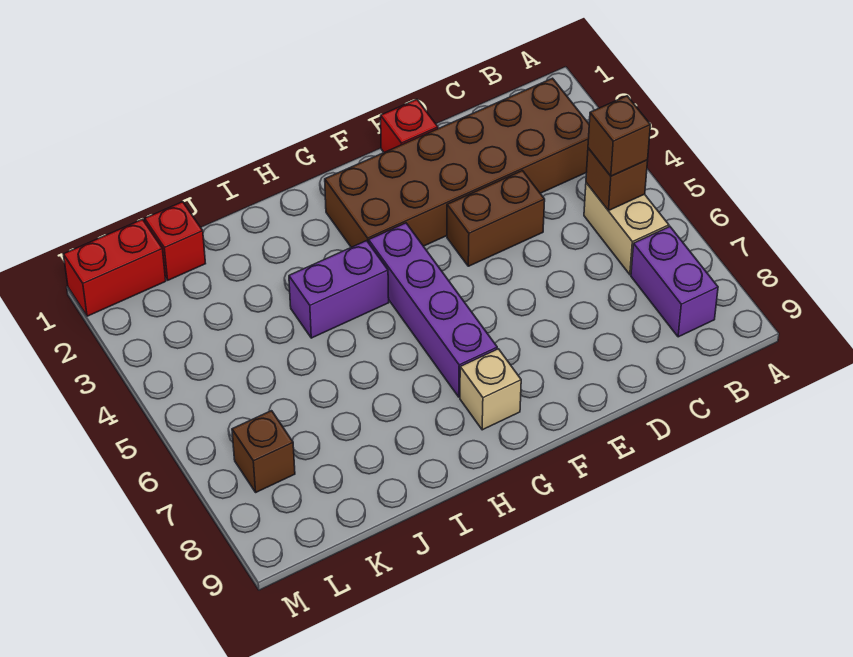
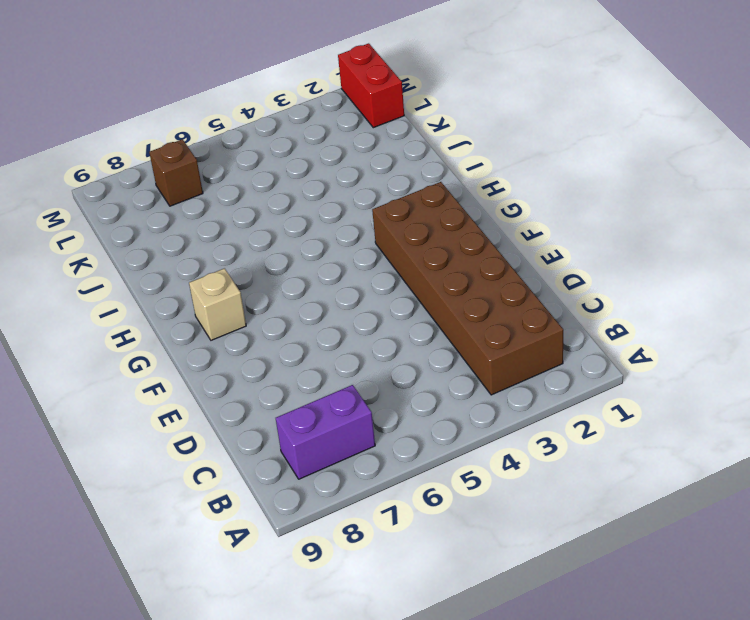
none -> tan brick B5:B6 level 1
none -> brown brick D4:E4 level 1
none -> red brick E1 level 1

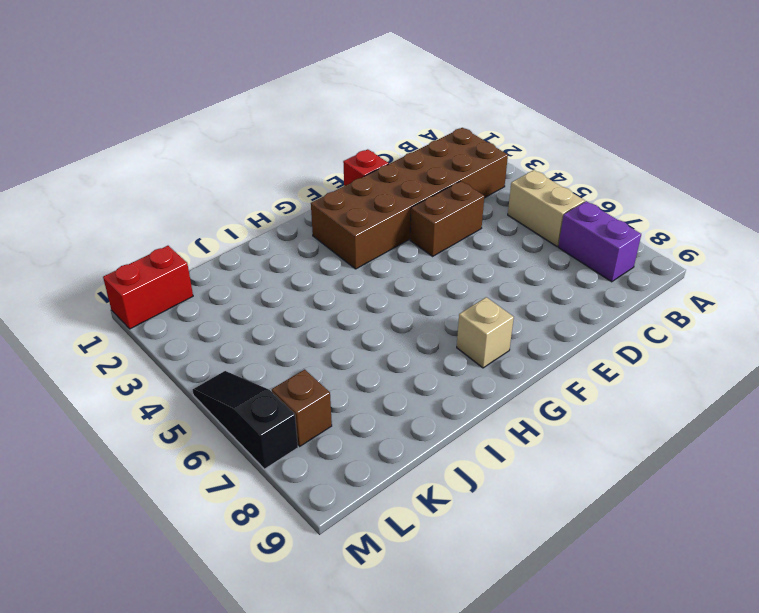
black slope M5:M7 level 1 top 7 -> none
none -> purple brick G4:G7 level 1
none -> purple brick H4:I4 level 1
none -> red brick K1 level 1

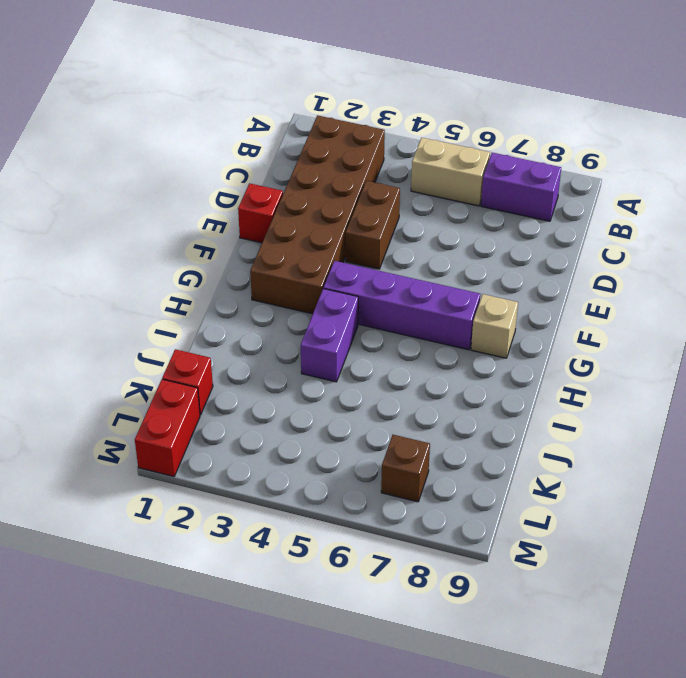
none -> brown brick B5 level 2
none -> brown brick B5 level 3

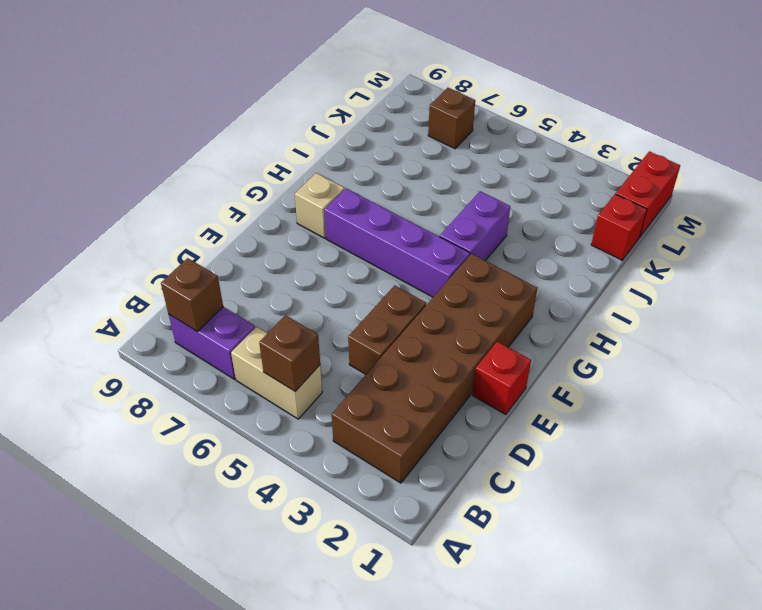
brown brick B8 level 2 -> brown brick B5 level 3

